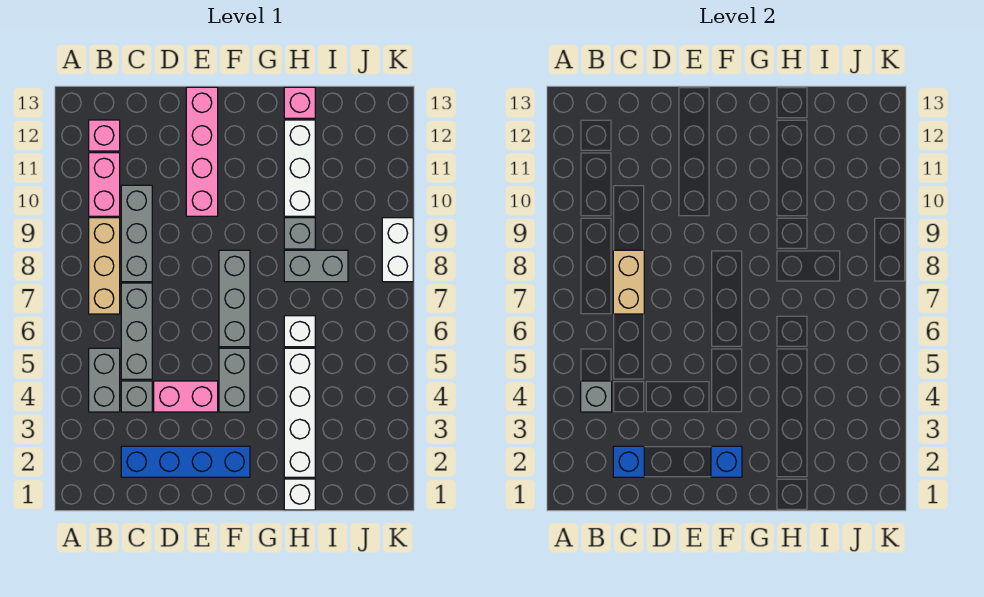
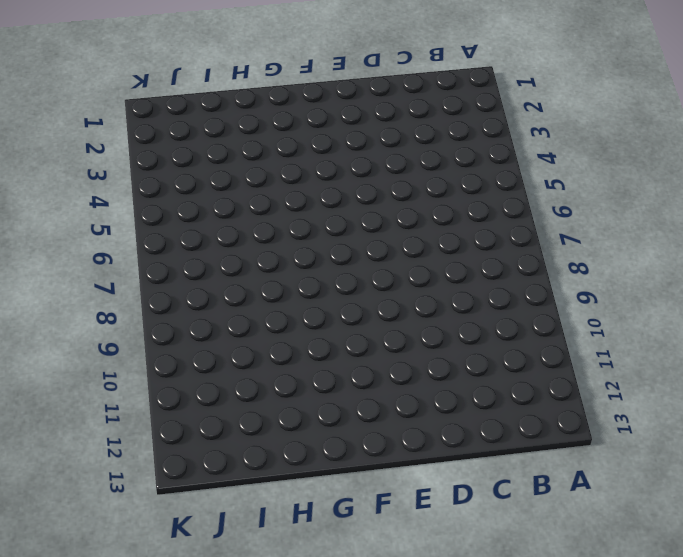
none -> grey brick B4:B5 level 1
none -> tan brick B7:B9 level 1
none -> pink brick B10:B11 level 1

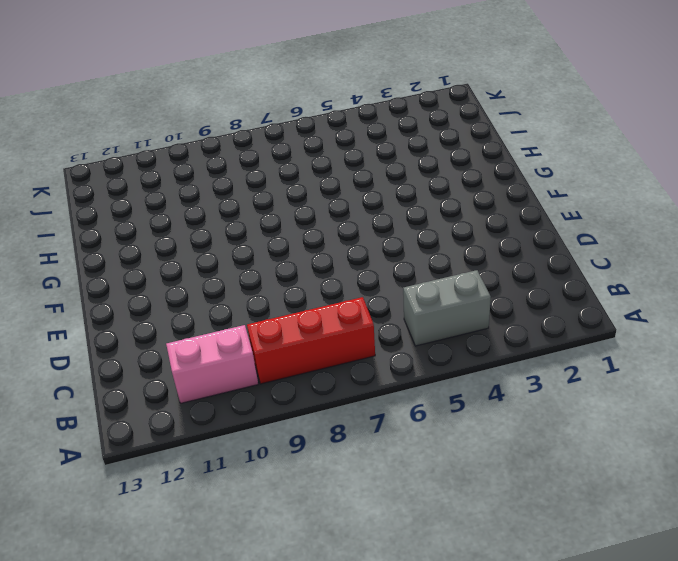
red brick B7:B9 level 1 -> tan brick B7:B9 level 1
none -> pink brick B12 level 1
none -> blue brick C2:F2 level 1
none -> grey brick C4 level 1

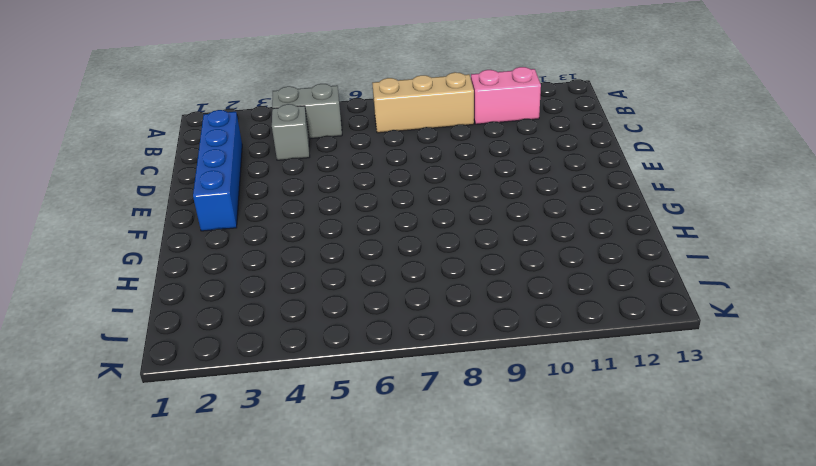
none -> pink brick B12 level 1
none -> grey brick C5:C7 level 1
none -> grey brick C8:C10 level 1

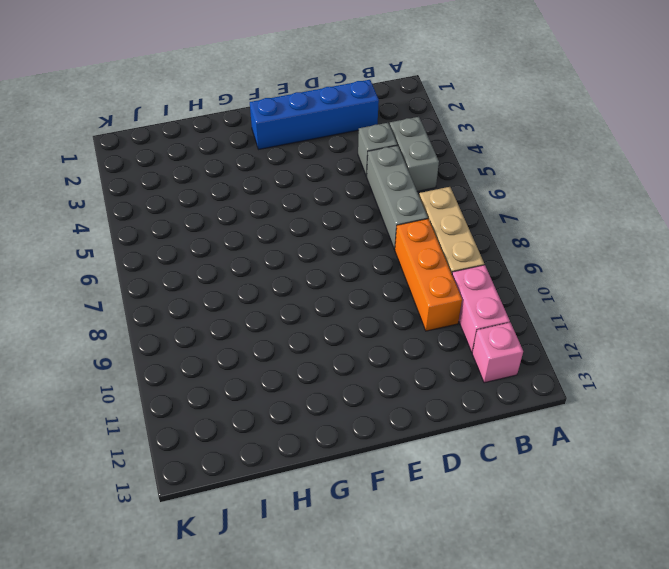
orange brick C8:C10 level 1 -> grey brick C8:C10 level 1
none -> pink brick D4:E4 level 1
none -> pink brick E10:E13 level 1
none -> grey brick F4:F5 level 1

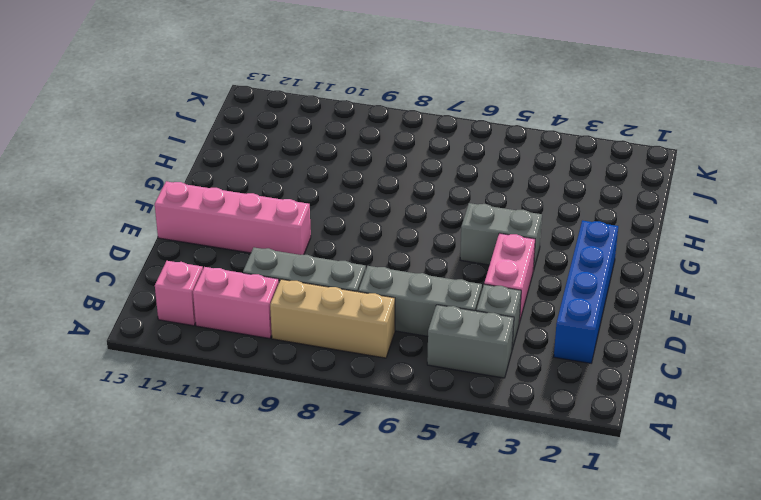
none -> grey brick F6:F8 level 1
none -> white brick H1 level 1
none -> white brick H2:H5 level 1

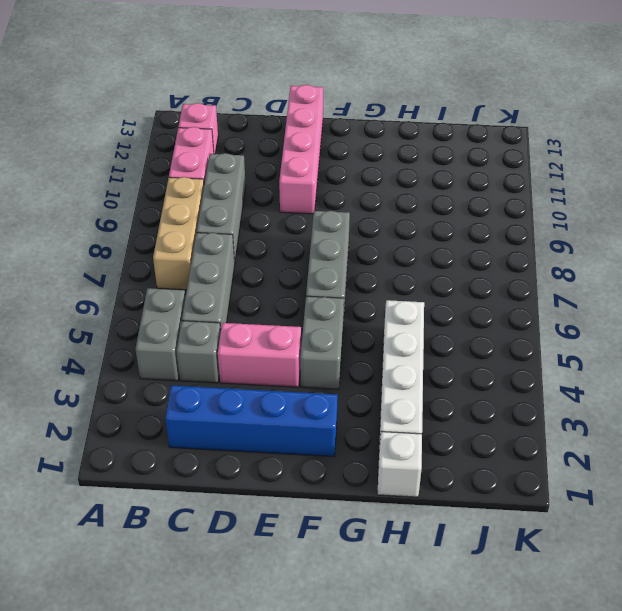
none -> white brick H6 level 1
none -> grey brick H8:I8 level 1
none -> grey brick H9 level 1

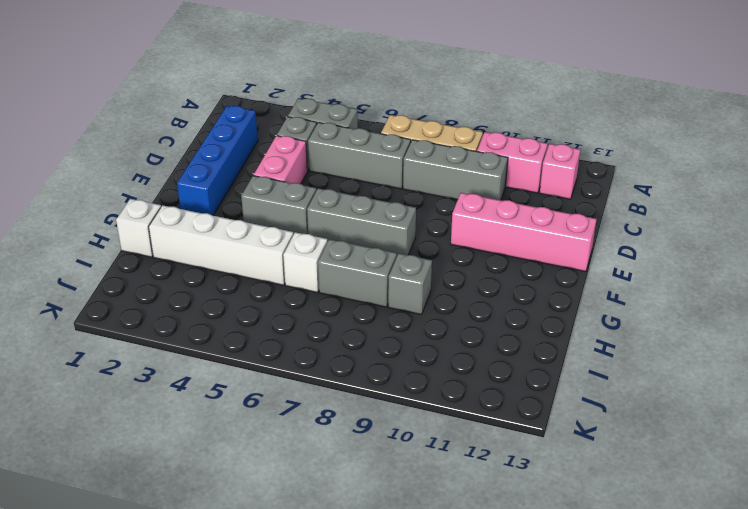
grey brick H7:H8 level 1 -> grey brick H8:I8 level 1
none -> white brick H10:H12 level 1
none -> pink brick H13 level 1
none -> white brick K8:K9 level 1

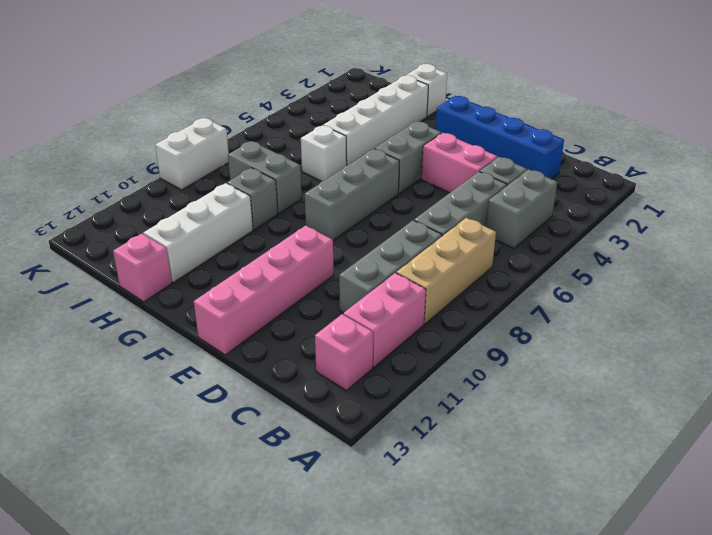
none -> grey brick B4 level 2
none -> blue brick C2 level 2
none -> tan brick C7:C8 level 2

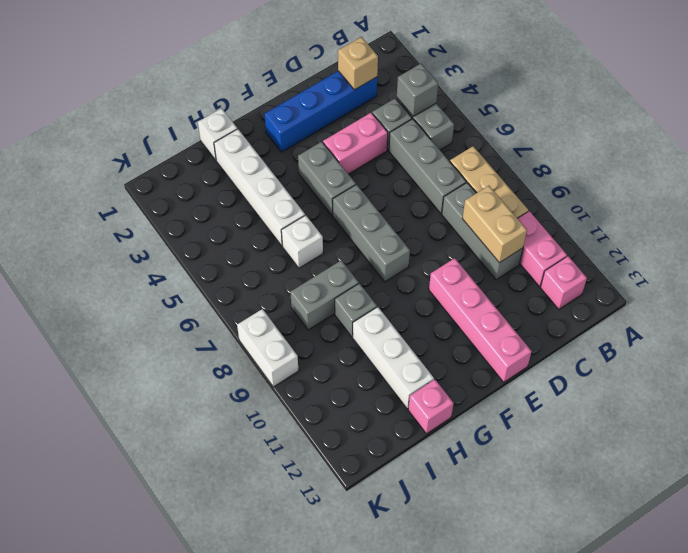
tan brick C2 level 2 -> blue brick C2 level 2
tan brick C9:C10 level 2 -> tan brick C7:C8 level 2
none -> blue brick F2 level 2

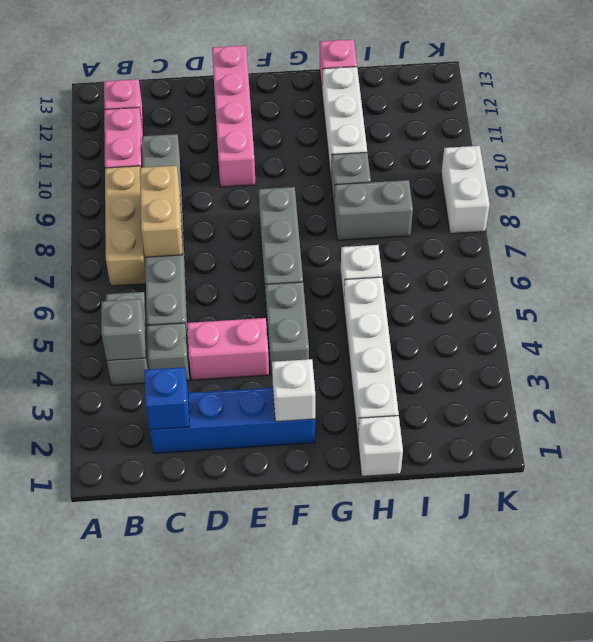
white brick F2 level 2 -> blue brick F2 level 2

